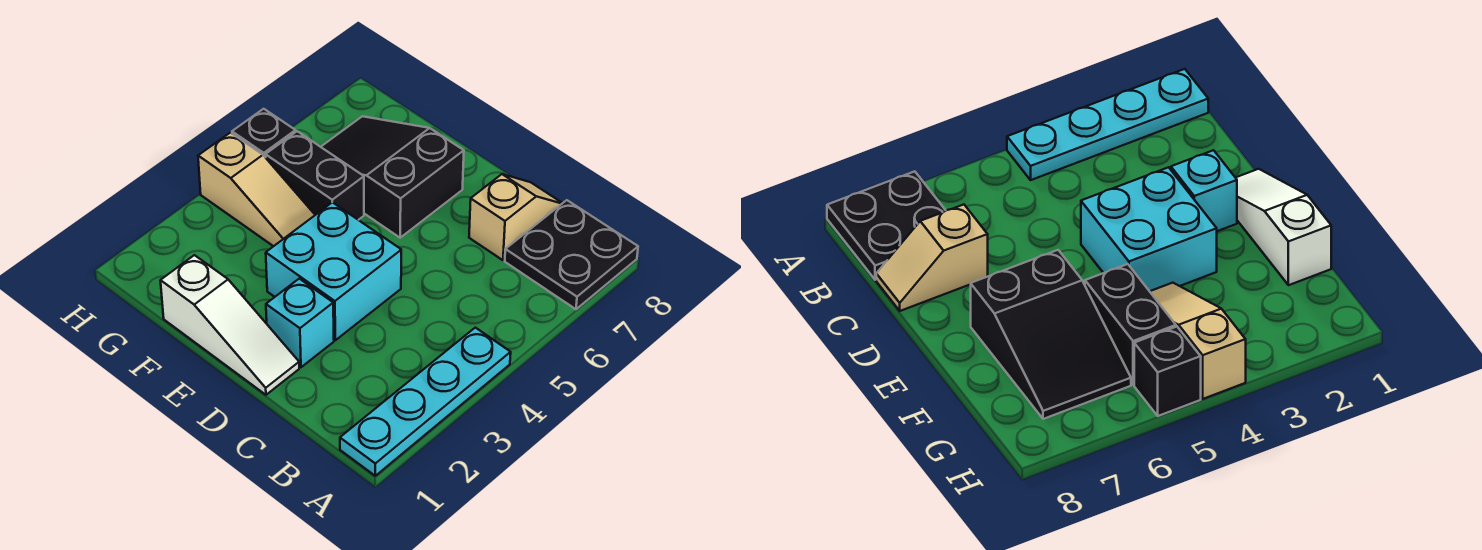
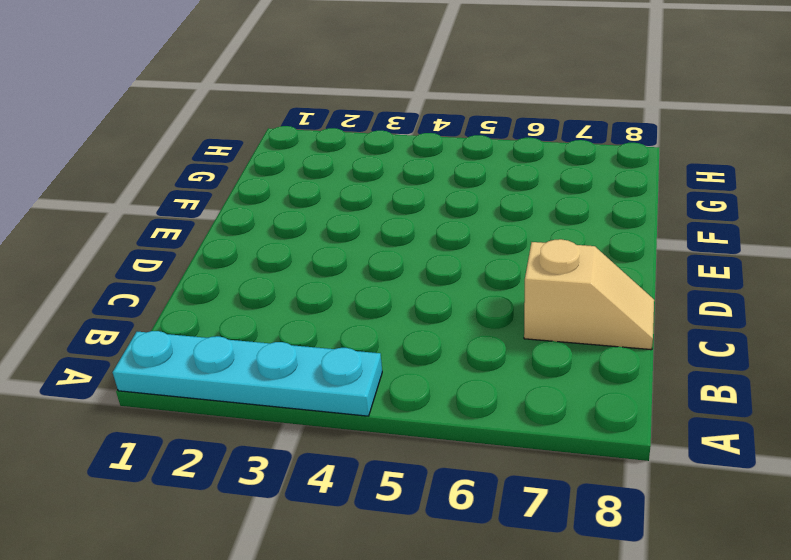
none -> black plate A7:B8 level 1
none -> white slope D1:F1 level 1 top F

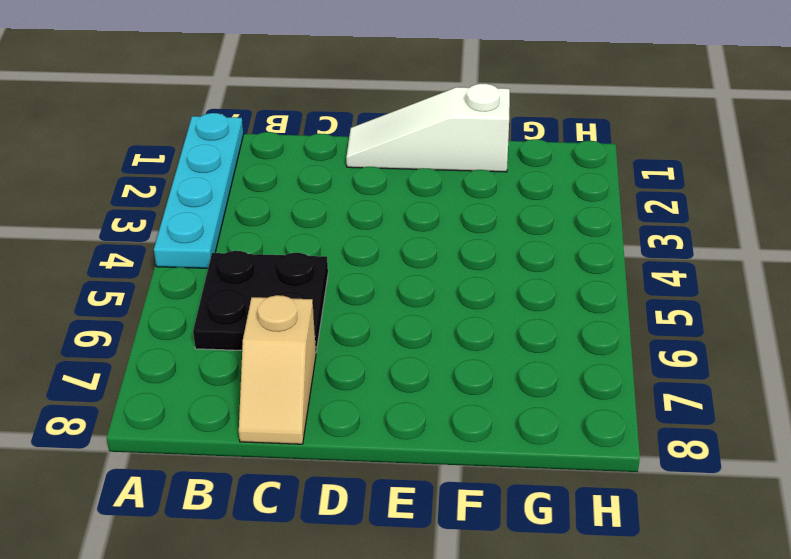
black plate B5:C6 level 1 -> black plate A7:B8 level 1
none -> cyan brick D2 level 1
none -> cyan brick D3:E4 level 1

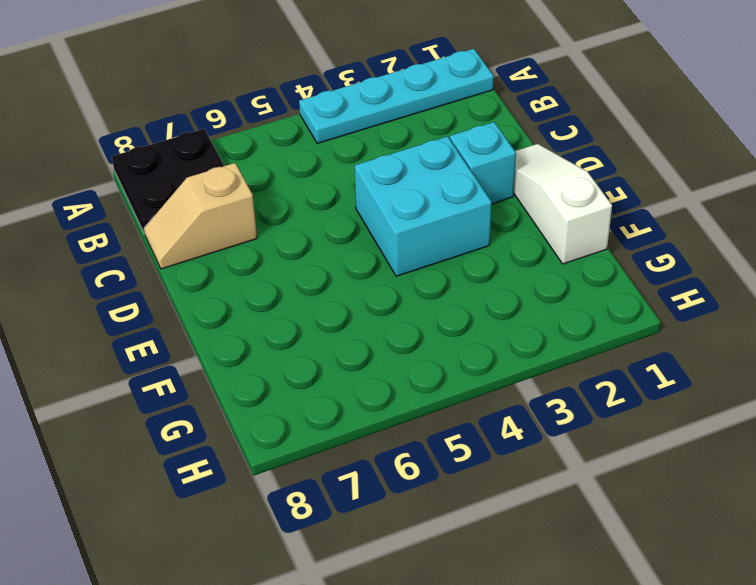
none -> black slope E6:G7 level 1 top E
none -> tan slope F4:H4 level 1 top H

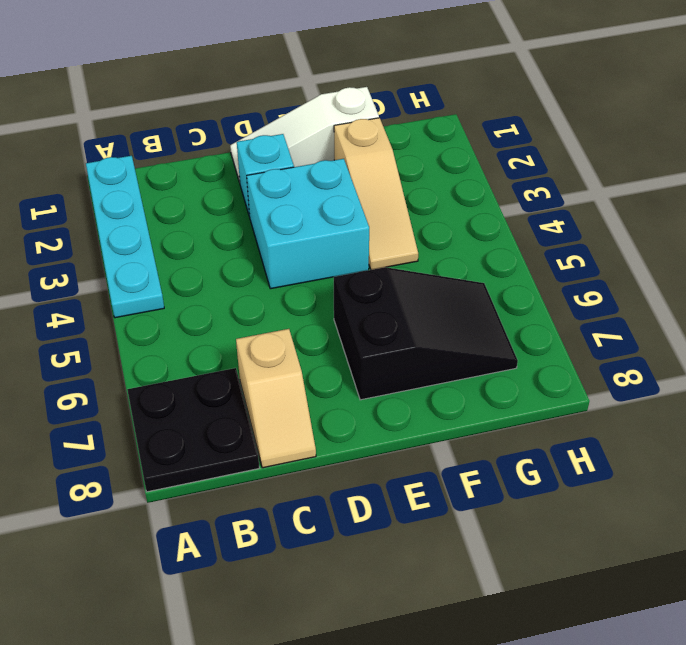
tan slope F2:F4 level 1 top 2 -> tan slope F4:H4 level 1 top H
none -> black brick F5:G5 level 1
none -> black brick H5 level 1

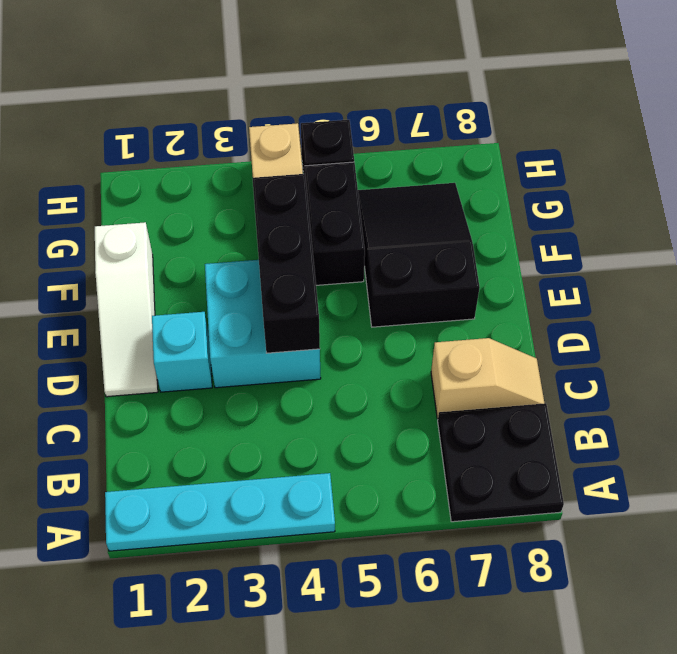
black brick D4:F4 level 2 -> none

